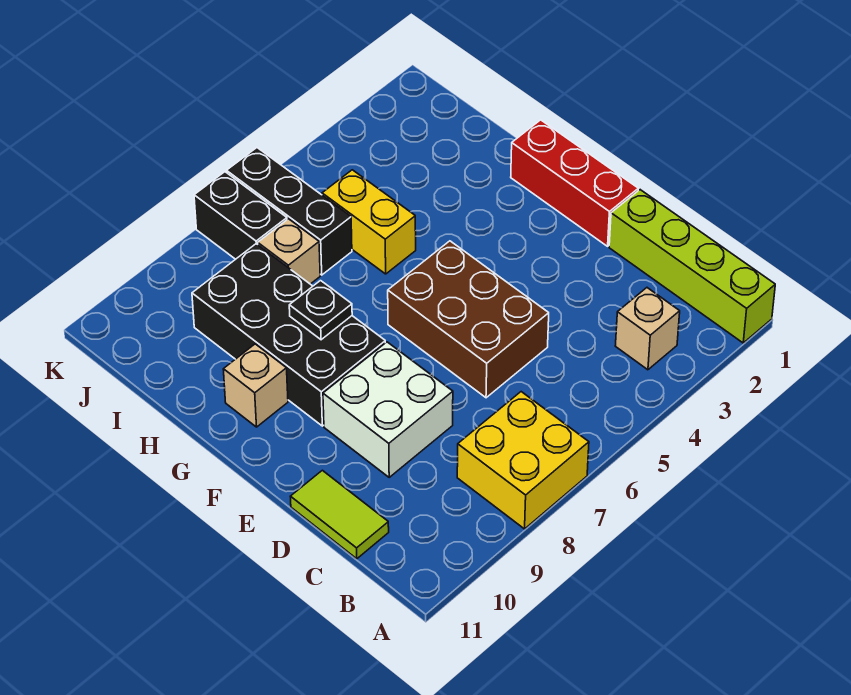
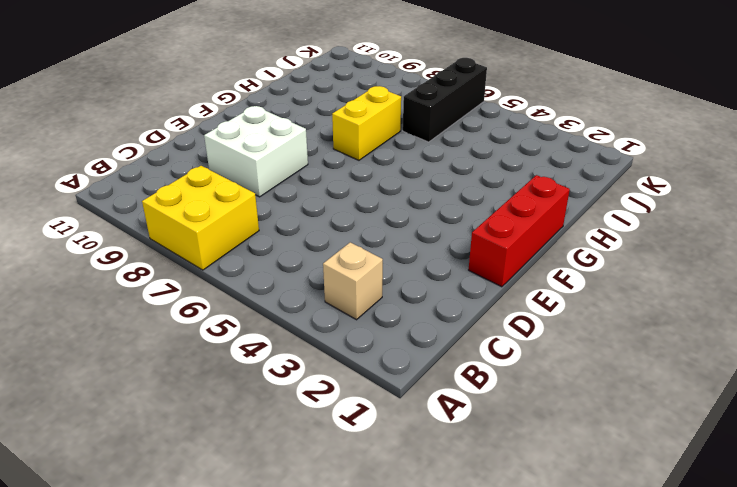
yellow brick G7:H7 level 1 -> yellow brick H5:I5 level 1
none -> lime brick A1:D1 level 1
none -> lime tile C11:D11 level 1
none -> brown brick D5:F6 level 1

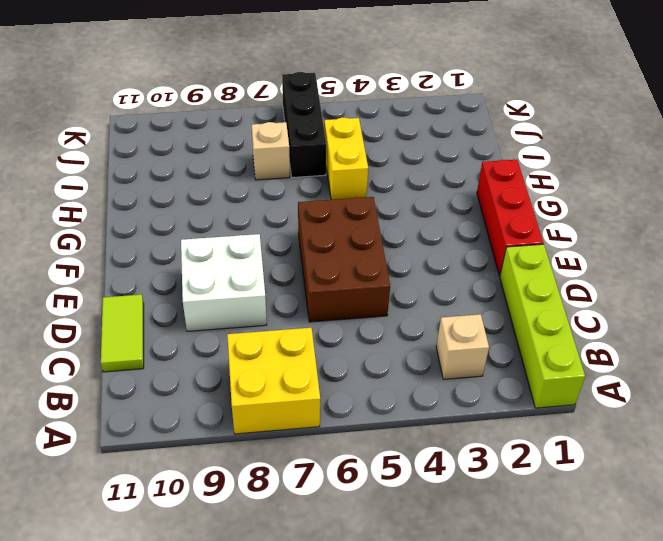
none -> black brick F8:I9 level 1
none -> tan brick G10 level 1
none -> black brick J7:K7 level 1

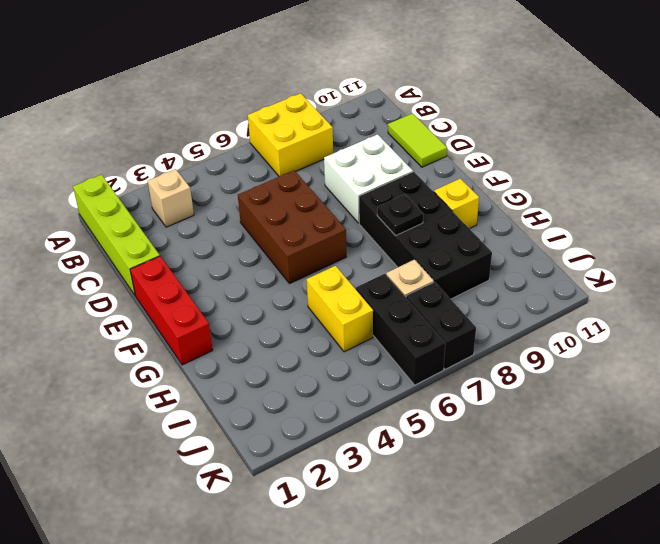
yellow brick G10 level 1 -> tan brick G10 level 1

